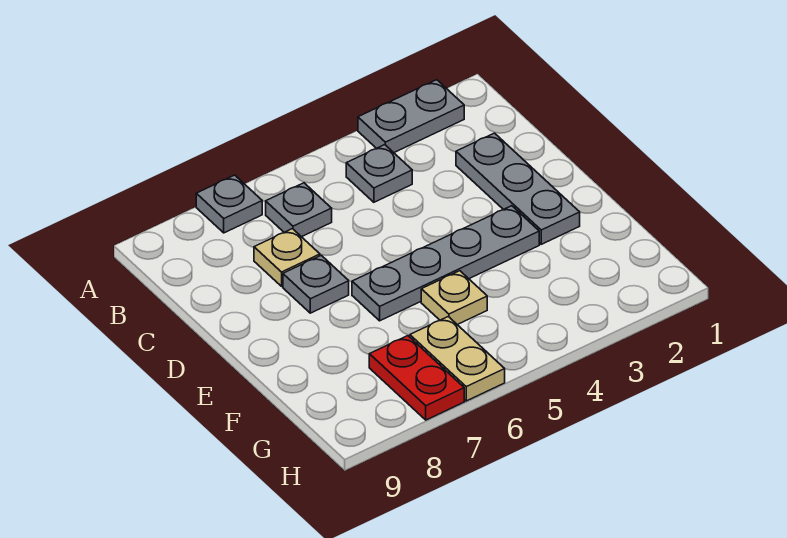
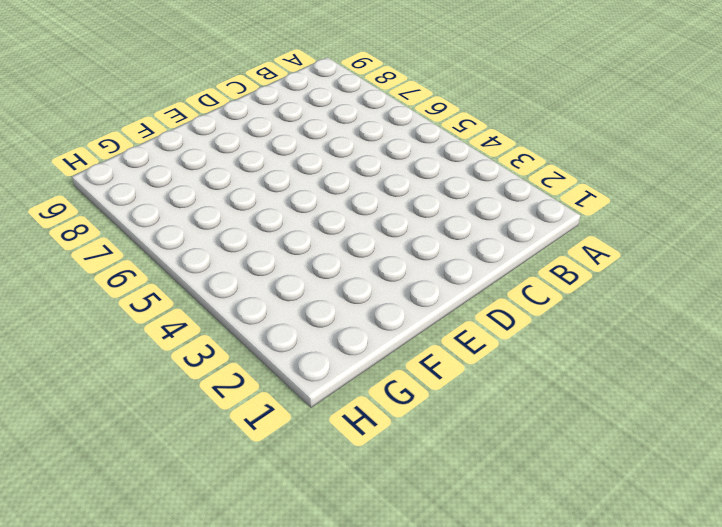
none -> grey plate A2:A3 level 1
none -> grey plate A7 level 1

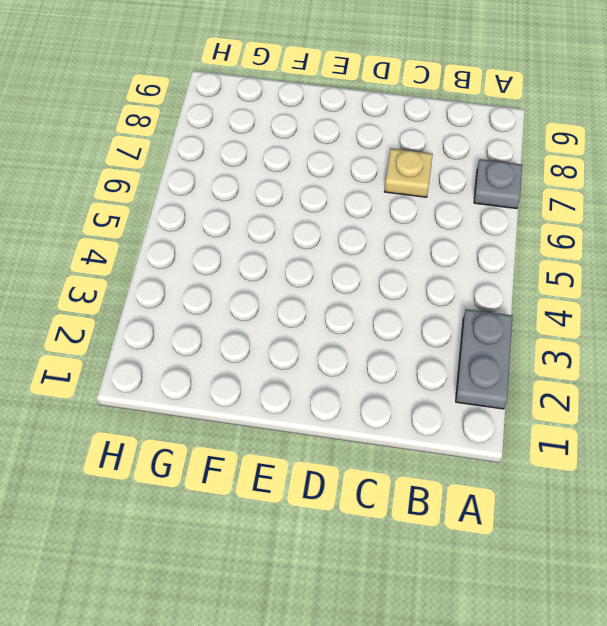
none -> grey plate B4 level 1
none -> grey plate B6 level 1

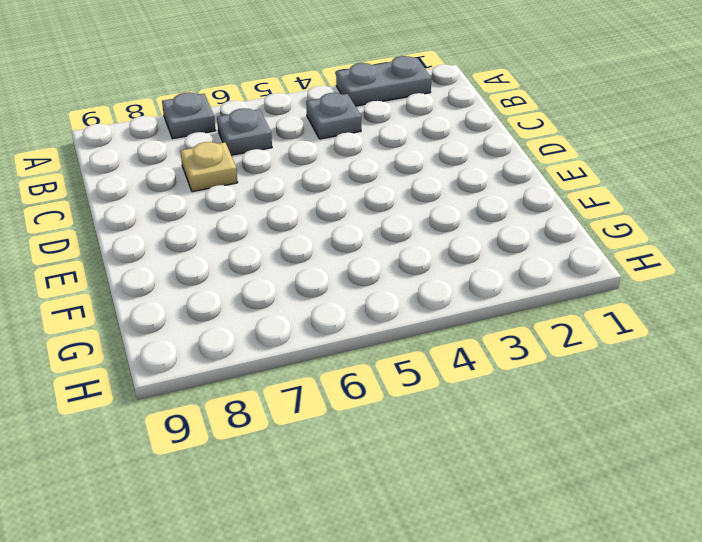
none -> grey plate C2:E2 level 1
none -> grey plate D7 level 1

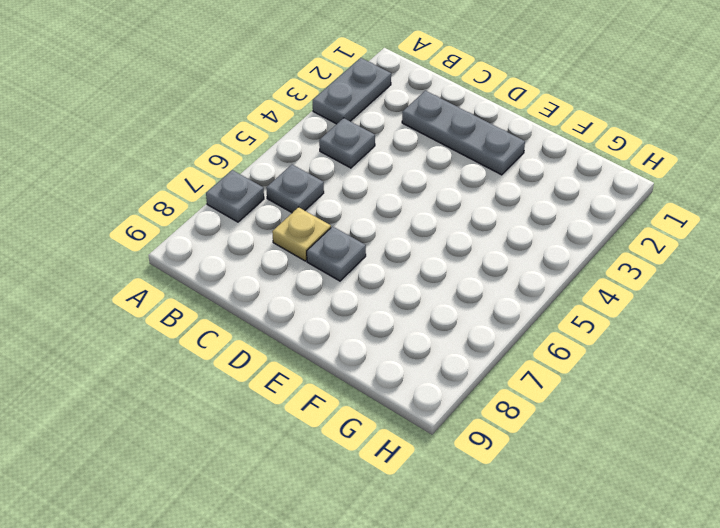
none -> grey plate E3:E6 level 1
none -> tan plate F5 level 1

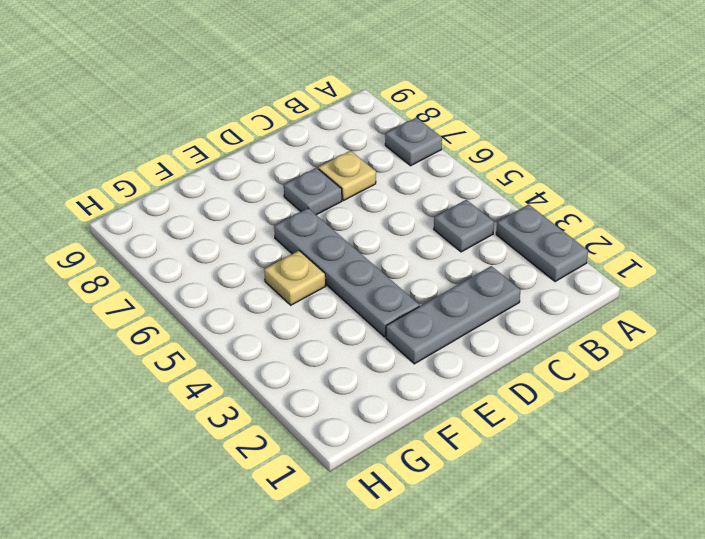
none -> grey plate B6 level 1
none -> tan plate G6:H6 level 1

